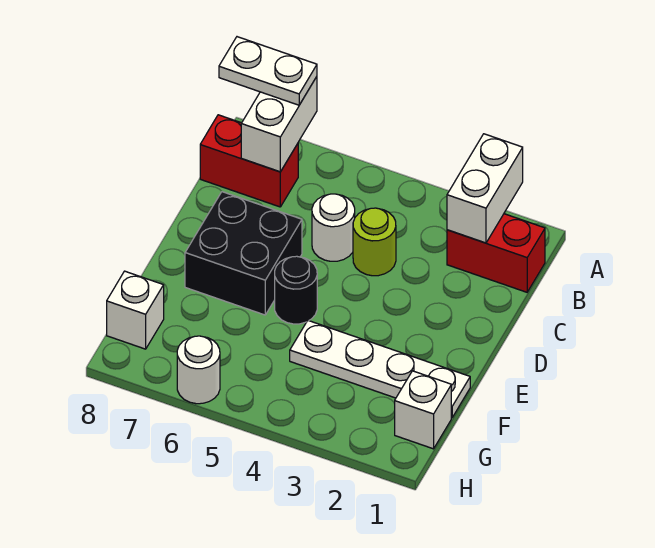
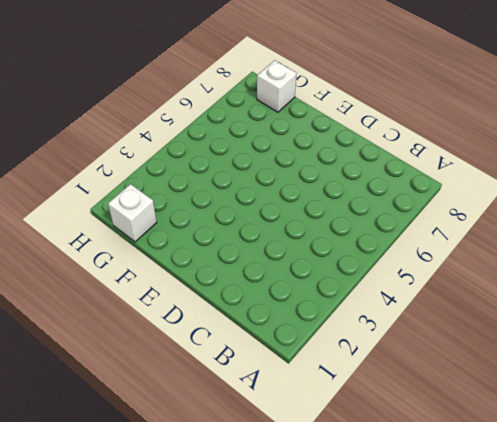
none -> red brick B1:B2 level 1
none -> red brick B7:B8 level 1
none -> lime round brick C4 level 1

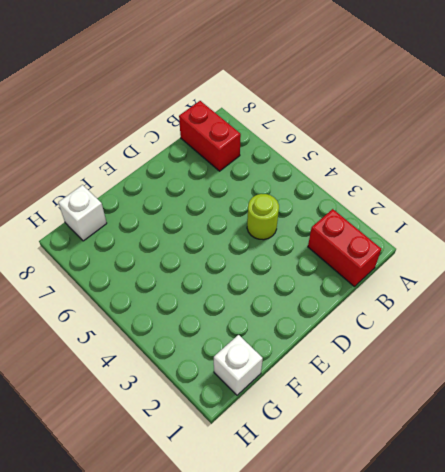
none -> white round brick C5 level 1
none -> black brick D6:E7 level 1
none -> black round brick E5 level 1

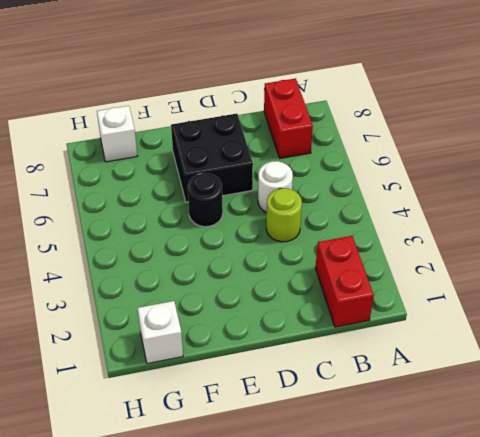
none -> white plate F1:F4 level 1
none -> white round brick H6 level 1
none -> white brick A2:B2 level 2

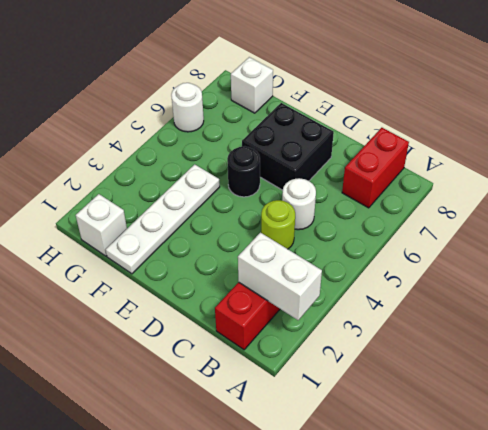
none -> white brick A7:B7 level 2
none -> white plate A7:A8 level 3

